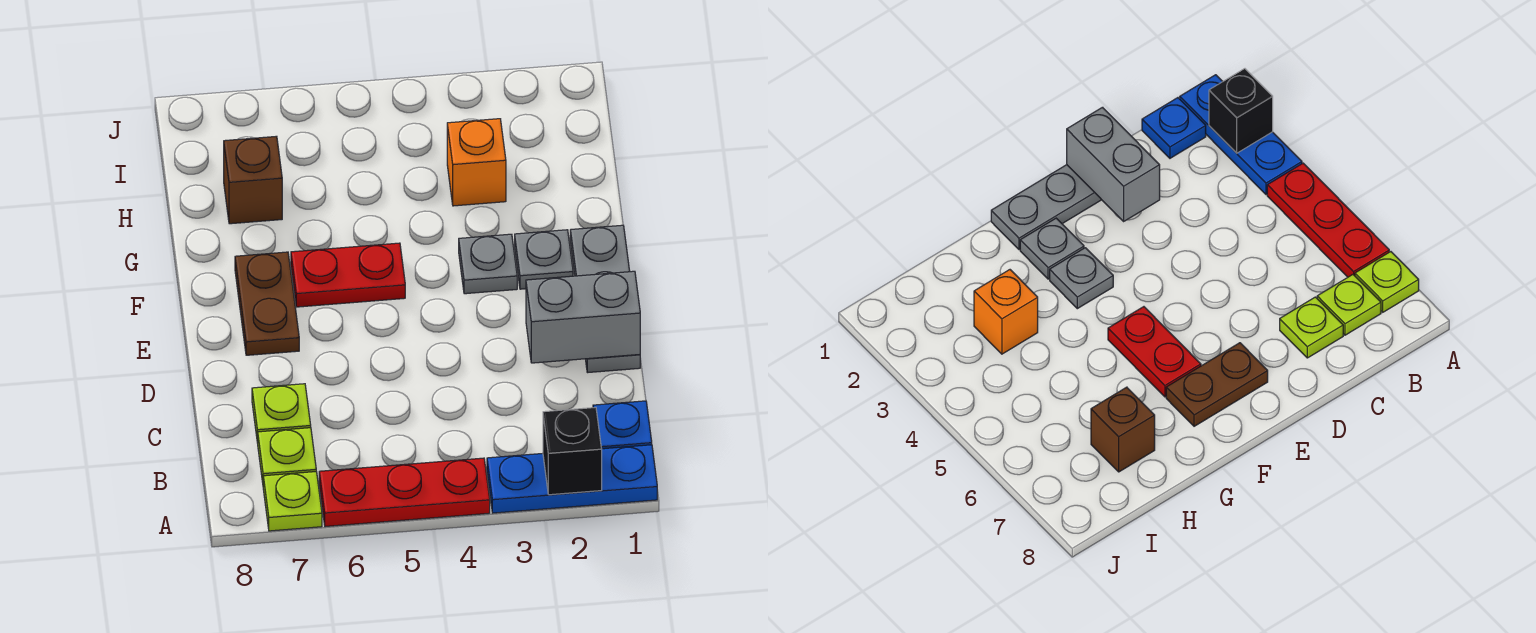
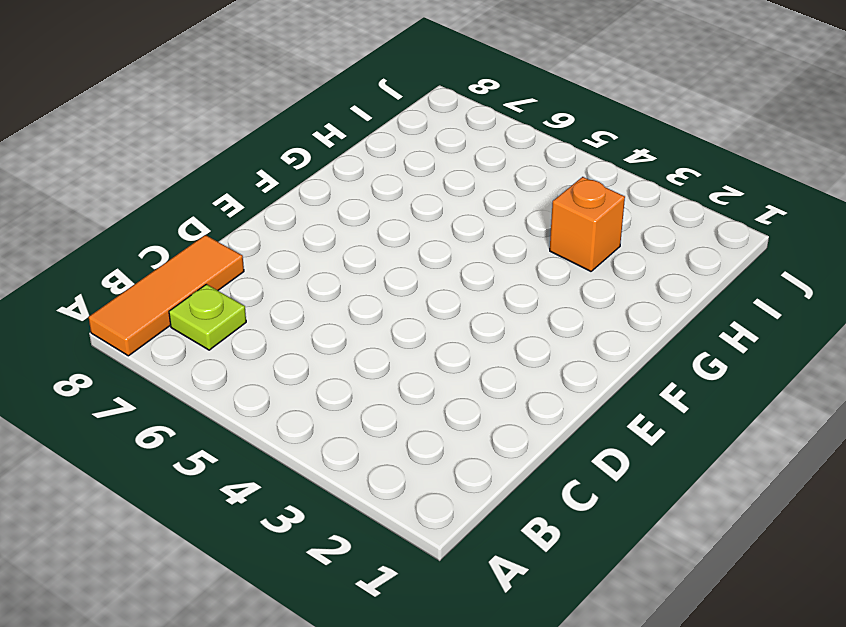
orange tile A8:C8 level 1 -> none
none -> blue plate A1:A3 level 1
none -> red plate A4:A6 level 1
none -> lime plate A7 level 1

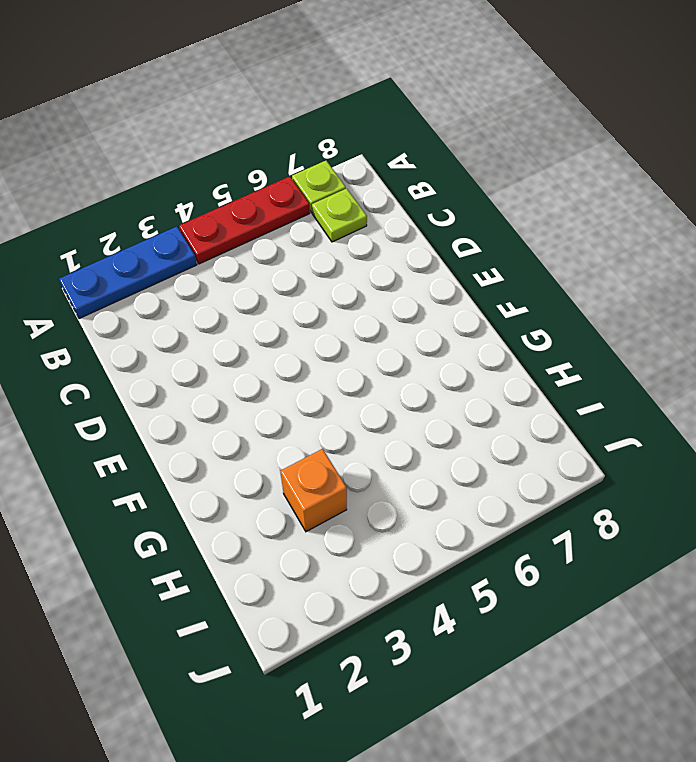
none -> blue plate B1 level 1
none -> lime plate C7 level 1
none -> grey plate D1:F1 level 1

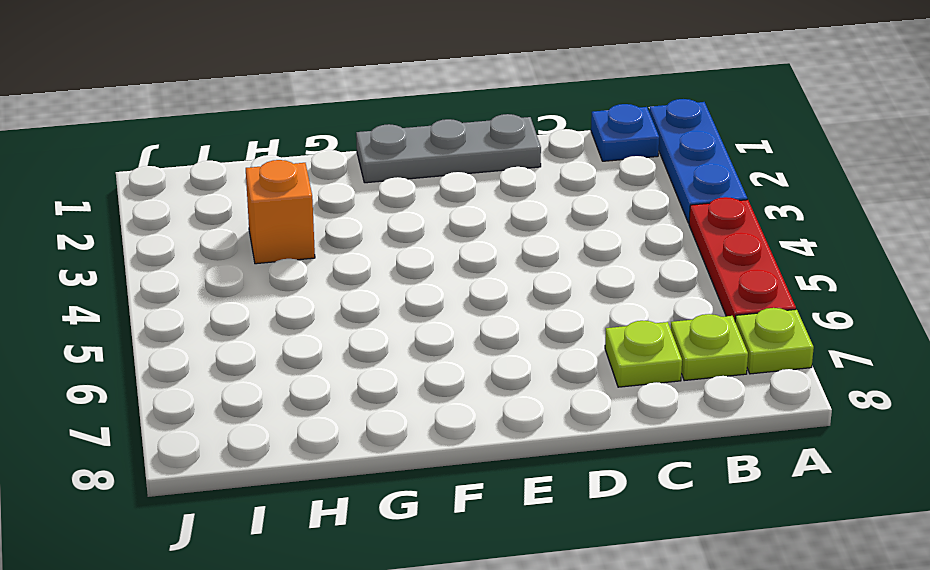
none -> brown plate E7:F7 level 1
none -> grey plate F2 level 1
none -> grey plate F3 level 1

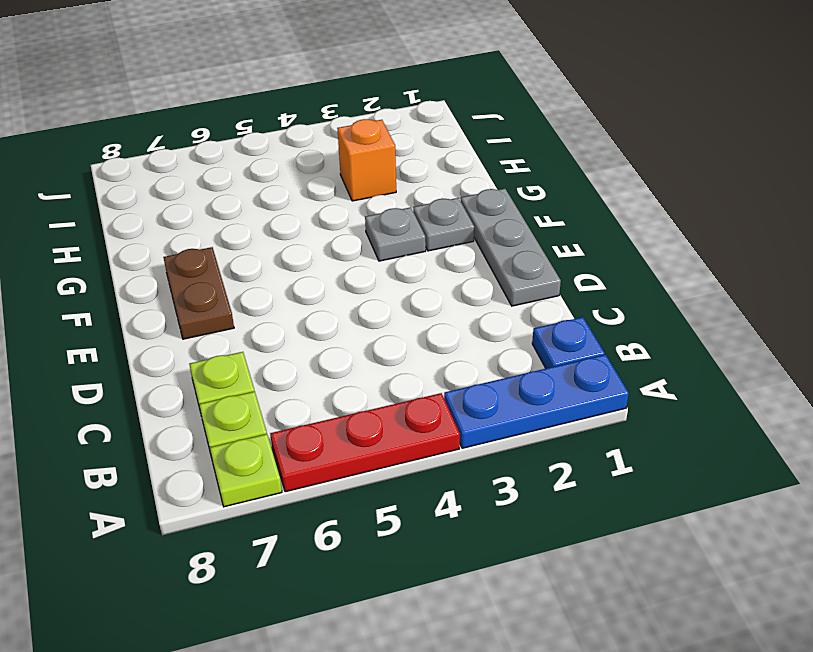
none -> red plate F5:F6 level 1
none -> brown brick H7 level 1
none -> black brick A2 level 2

